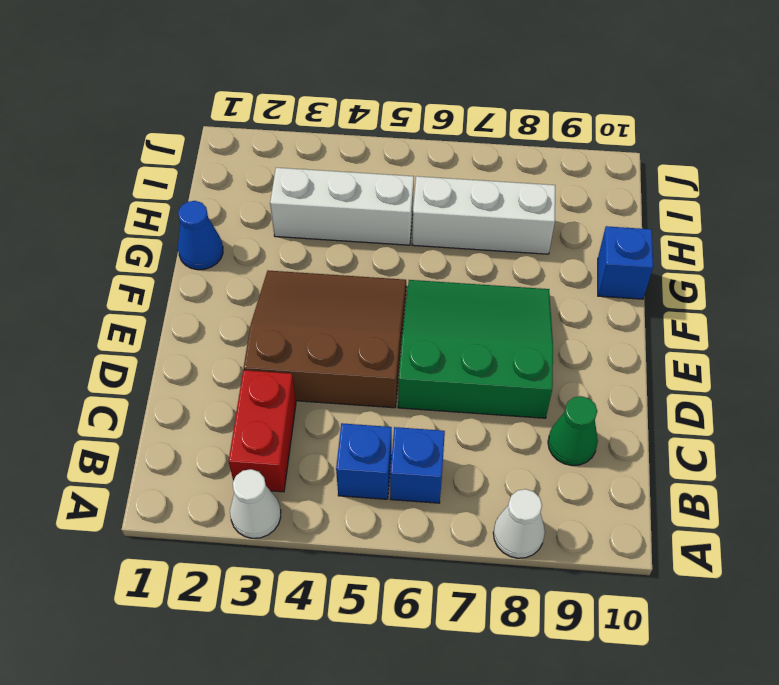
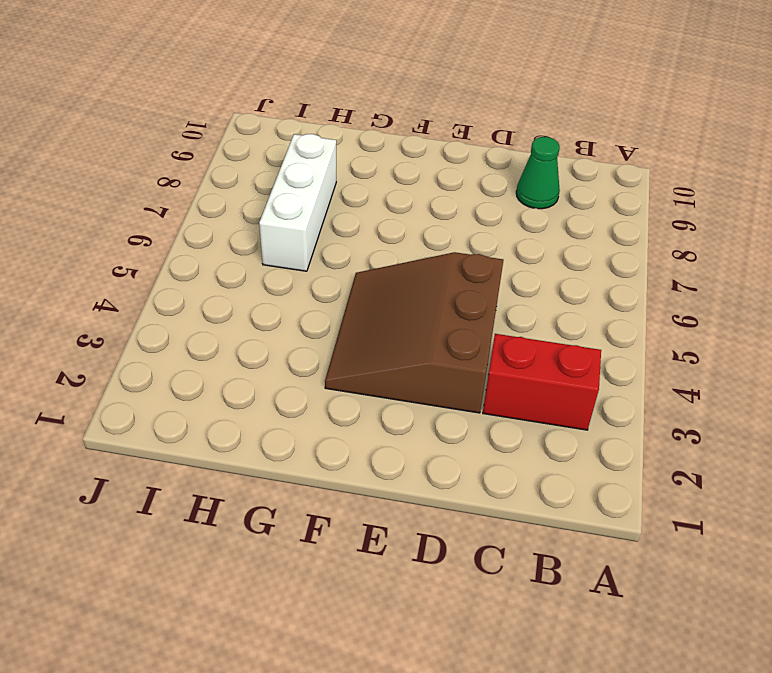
none -> white cone A3 level 1
none -> white cone A8 level 1
none -> blue brick B5 level 1

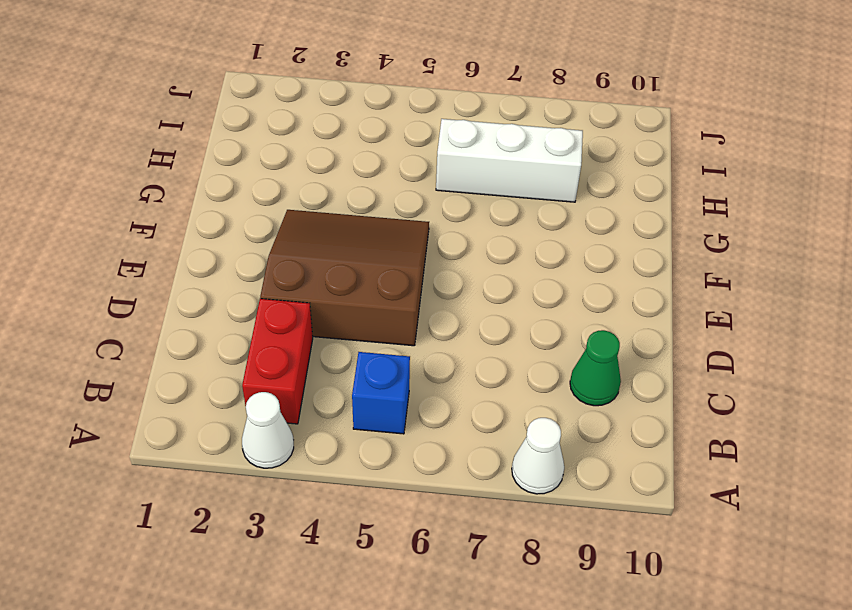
none -> blue brick B6 level 1
none -> green slope D6:F8 level 1 top D
none -> blue cone G1 level 1

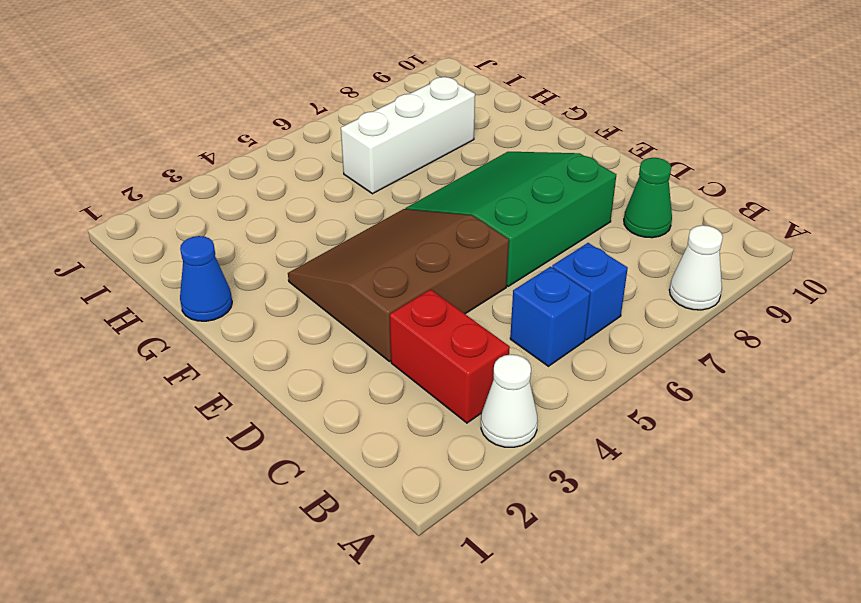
none -> blue brick G10 level 1
none -> white brick H3:H5 level 1

